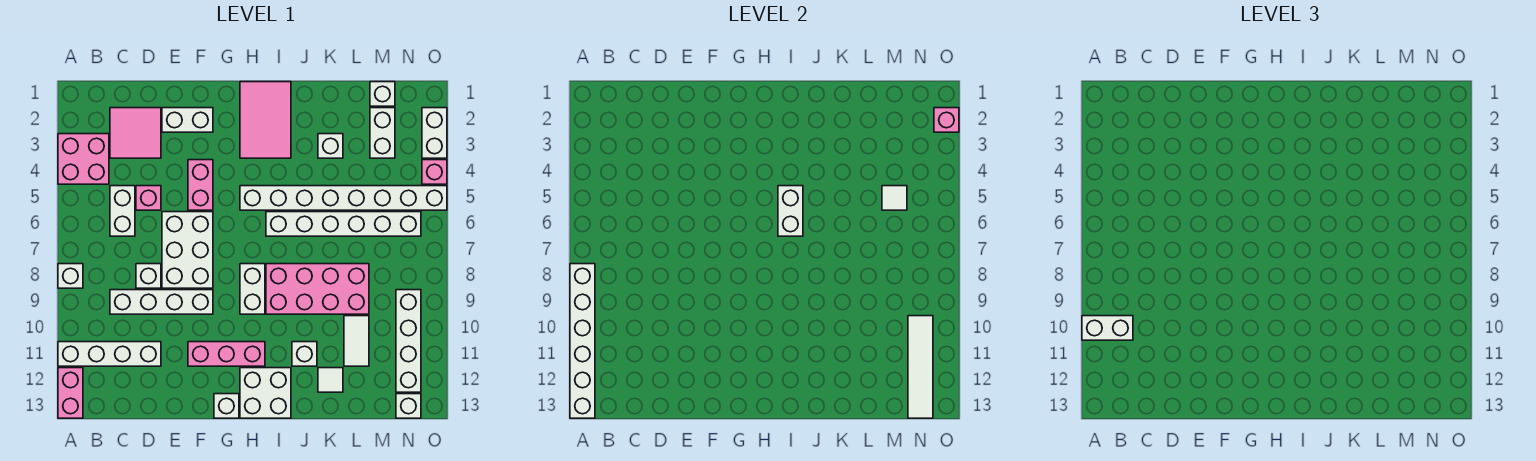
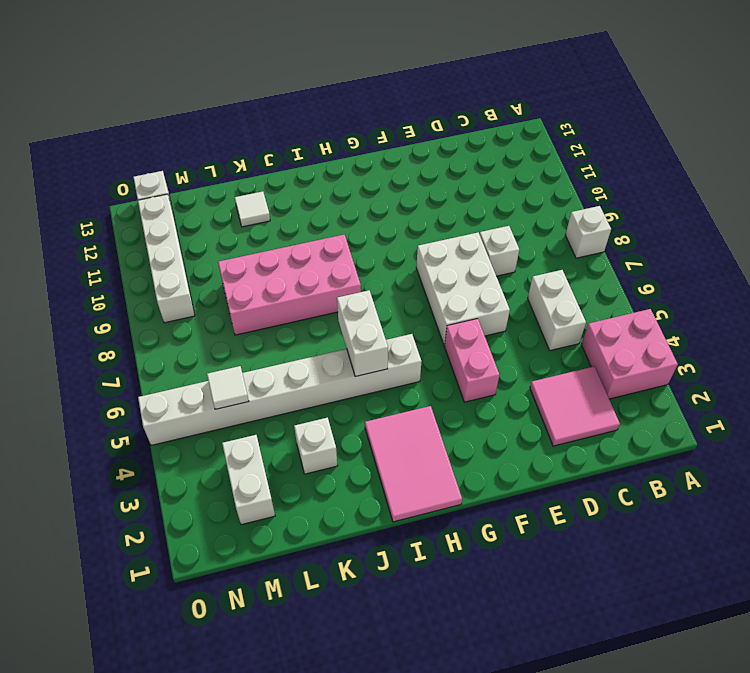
none -> white brick A11:D11 level 1
none -> pink brick A12:A13 level 1
none -> white brick C9:F9 level 1
none -> pink brick D5 level 1

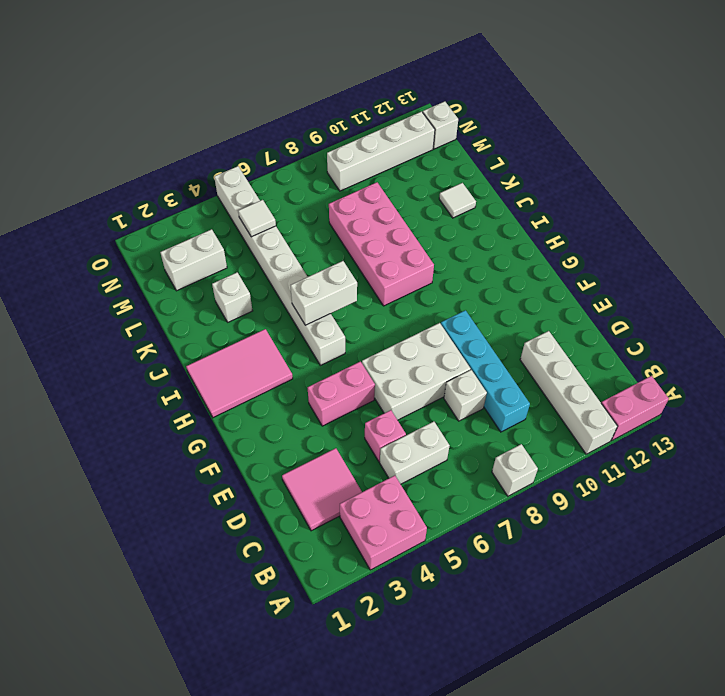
cyan brick C9:F9 level 1 -> white brick C9:F9 level 1
none -> white brick E2:F2 level 1
none -> pink brick F11:H11 level 1
none -> white brick G13 level 1
none -> white brick H8:H9 level 1

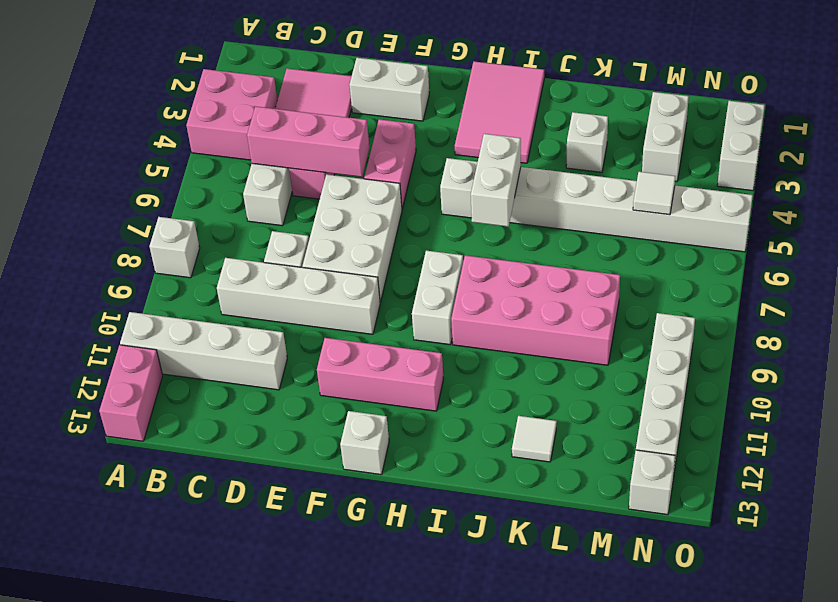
pink brick C5:E5 level 2 -> none
none -> white brick H12:I13 level 1
none -> white brick I6:N6 level 1
none -> white brick J11 level 1
none -> white tile L10:L11 level 1

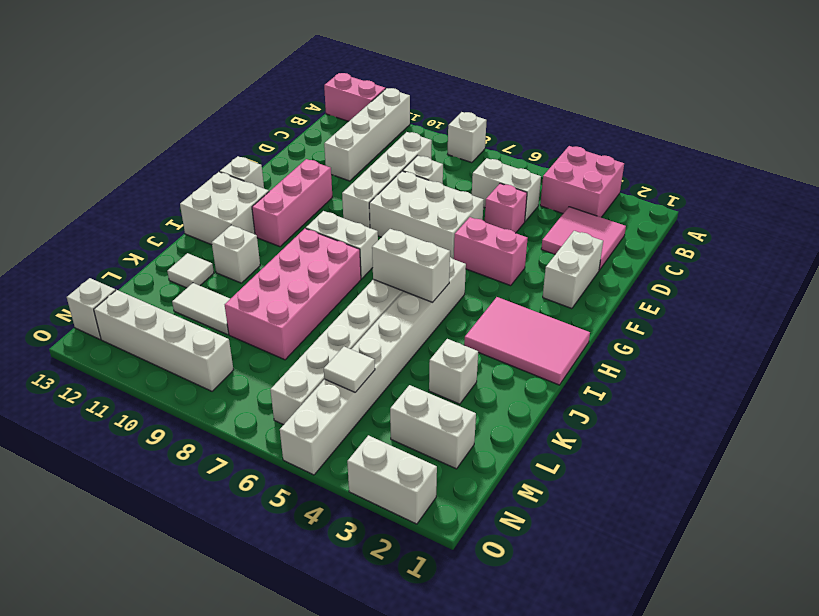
none -> white brick M1 level 1
none -> pink brick O4 level 1
none -> white brick A8:A13 level 2
none -> white tile N10:N13 level 2

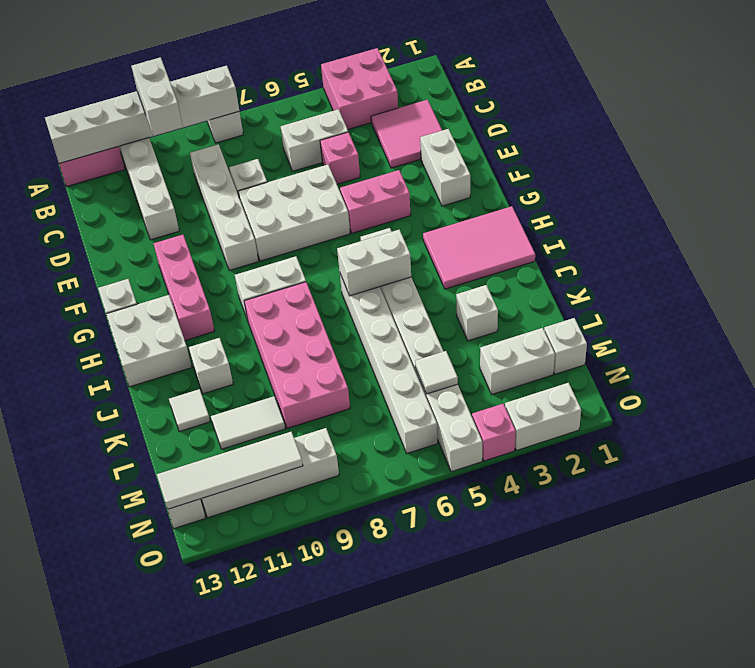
none -> pink brick O2 level 2

